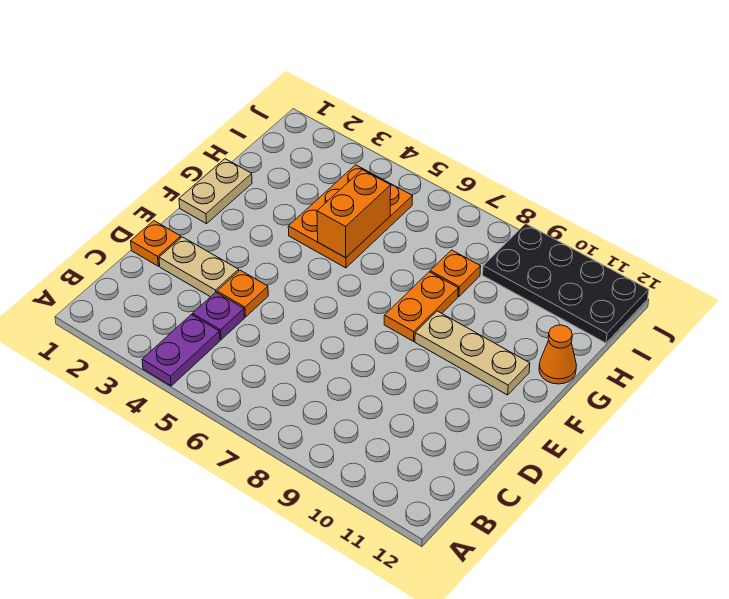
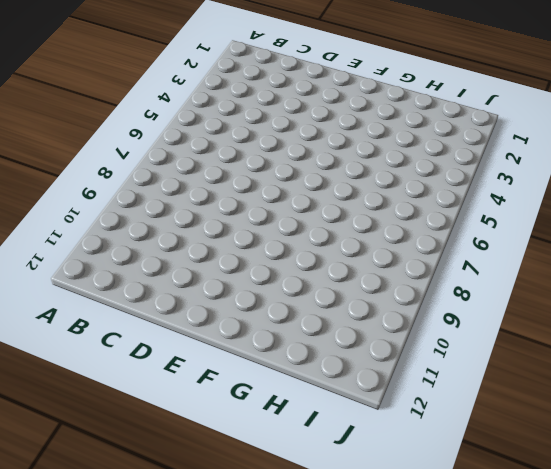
none -> purple plate A4:B4 level 1
none -> purple plate C4 level 1
none -> orange plate D1 level 1

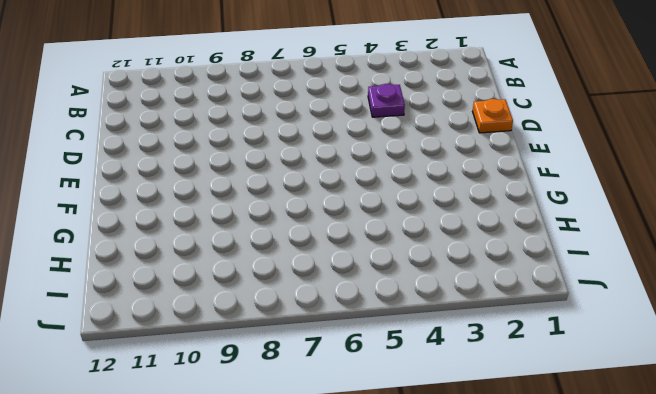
none -> purple plate A4:B4 level 1
none -> tan plate D2:D3 level 1
none -> orange plate D4 level 1

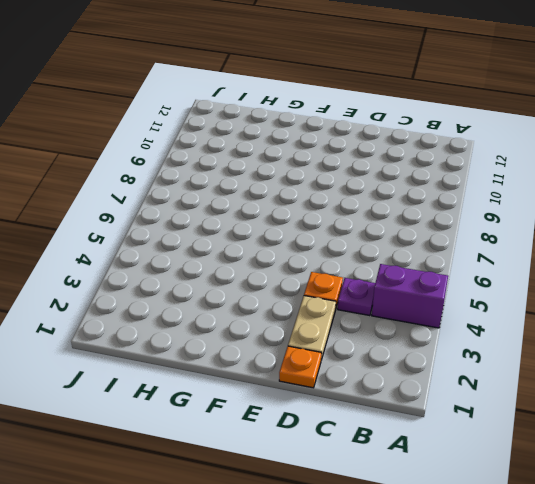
purple brick A4:B4 level 1 -> purple plate A4:B4 level 1
none -> tan plate F1:G1 level 1
none -> orange plate F8:G8 level 1
none -> tan plate F9:F11 level 1

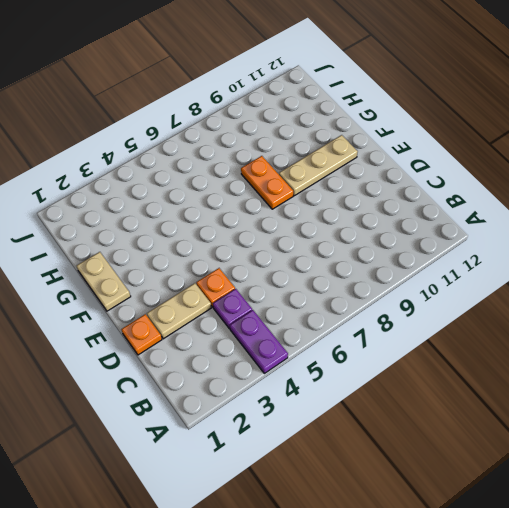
none -> orange plate G4:I5 level 1
none -> orange cone G12 level 1
none -> orange plate H8 level 1

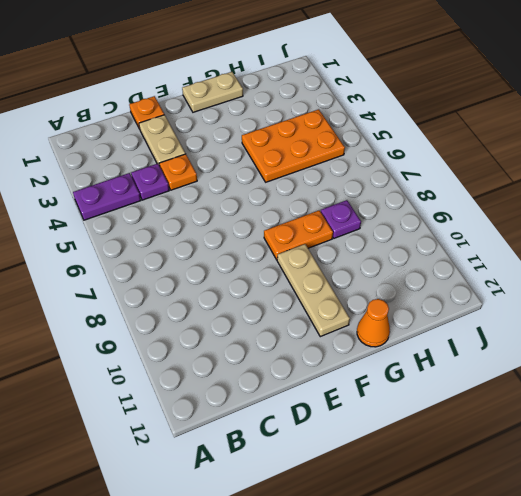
purple plate H8 level 1 -> orange plate H8 level 1
none -> black plate I9:J12 level 1
none -> orange brick G5:H5 level 2

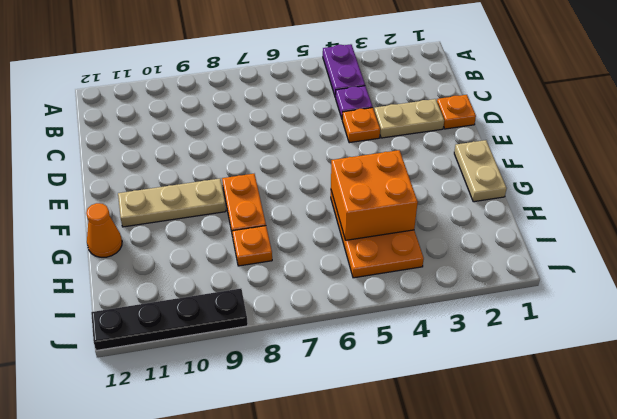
orange brick G4:H5 level 2 -> orange brick G5:H5 level 2
black plate J9:J12 level 1 -> black plate I9:J12 level 1

